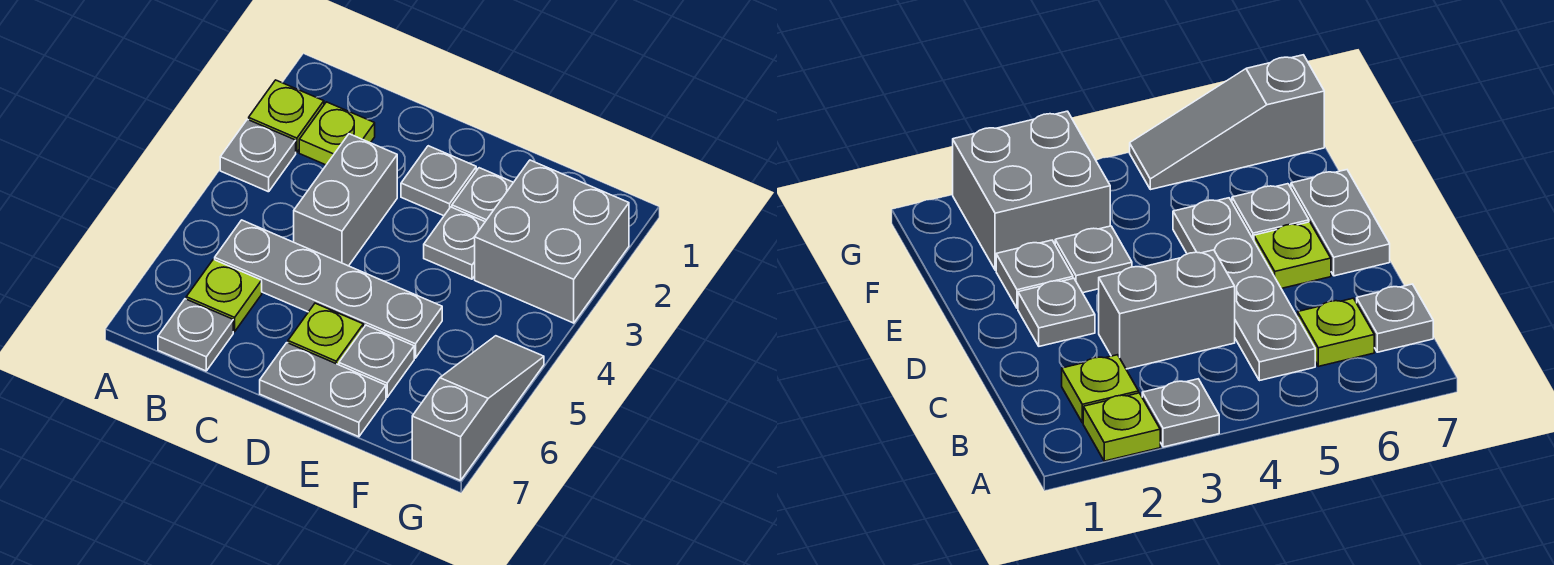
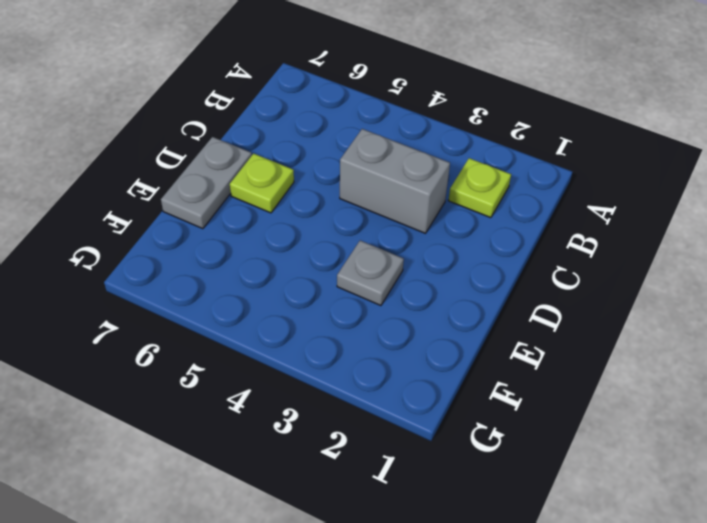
none -> lime plate A2 level 1
none -> grey plate A3 level 1
none -> grey plate B5:E5 level 1

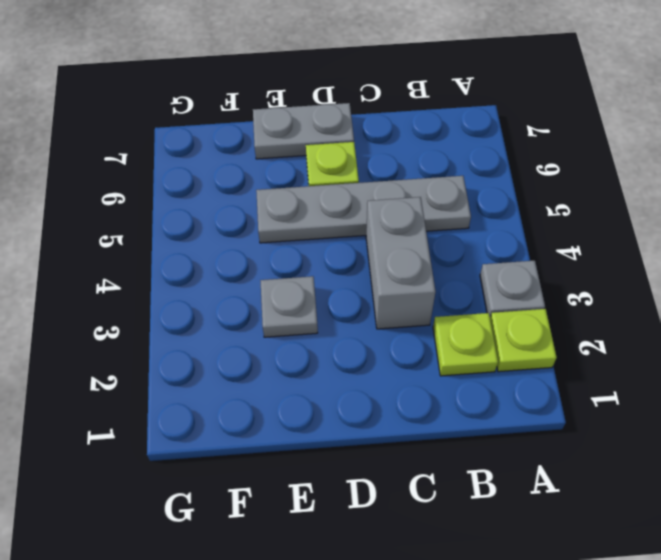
none -> lime plate B6 level 1
none -> grey plate B7 level 1
none -> grey plate D2 level 1

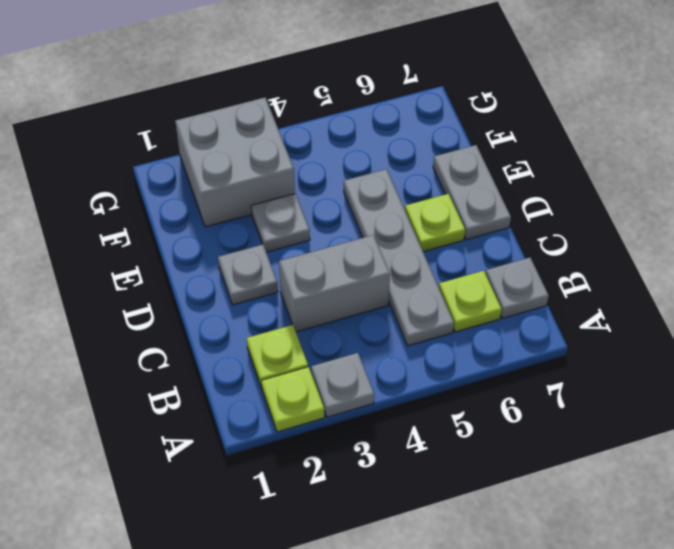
none -> grey plate E2 level 1
none -> grey plate E6 level 1
none -> grey slope G5:G7 level 1 top 7

